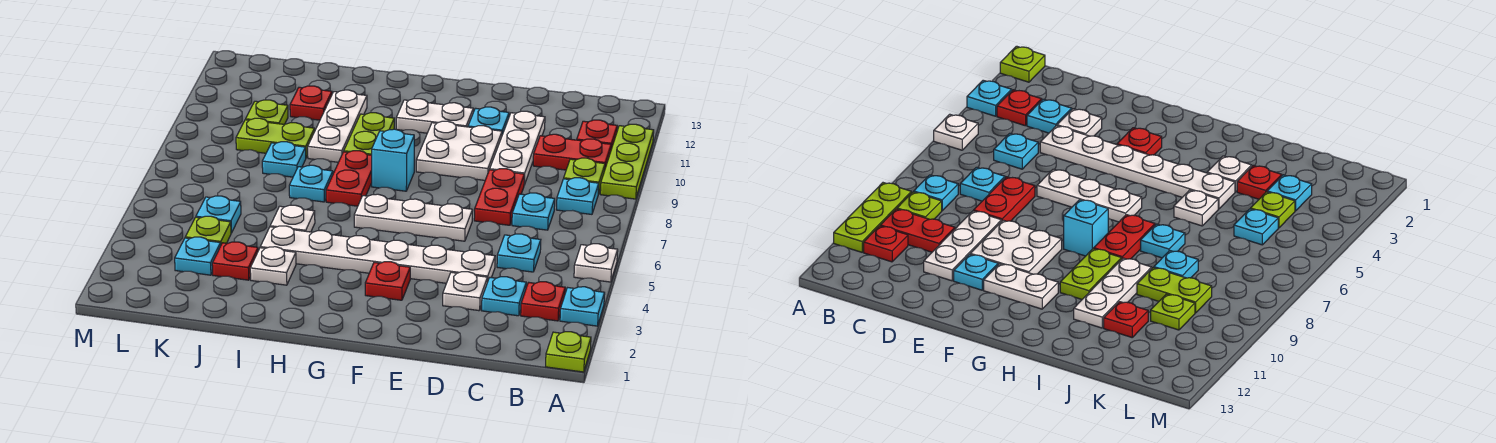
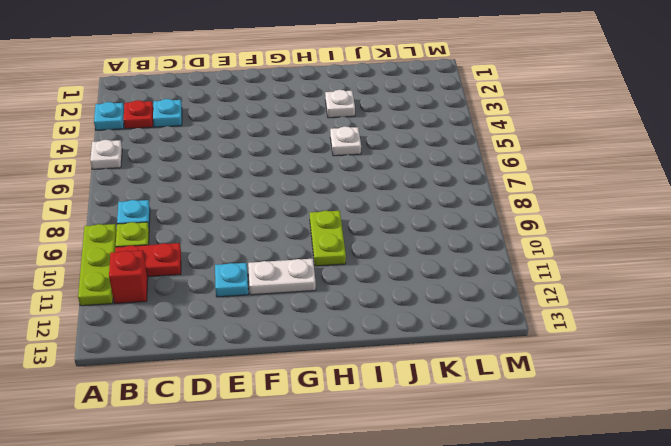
red brick B11 level 1 -> red plate B11 level 1
none -> lime plate A1 level 1
none -> cyan plate C5 level 1
none -> cyan plate C7 level 1
none -> white plate D3 level 1

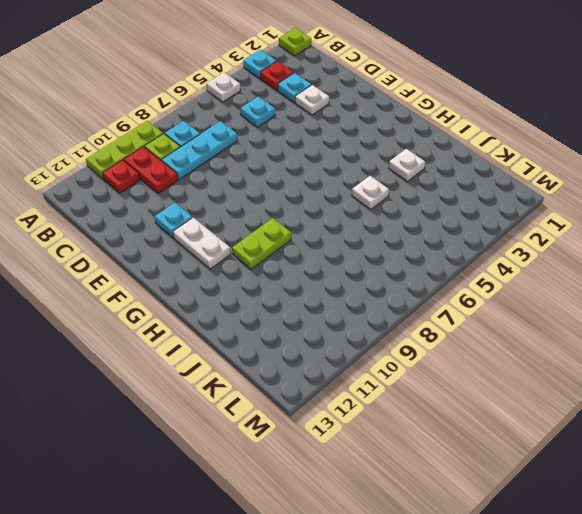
cyan plate C7:C9 level 1 -> cyan plate C7 level 1
none -> white plate D4:I4 level 1
none -> red plate D7:D8 level 1
none -> white plate D9:D11 level 1
none -> white plate E6:G6 level 1

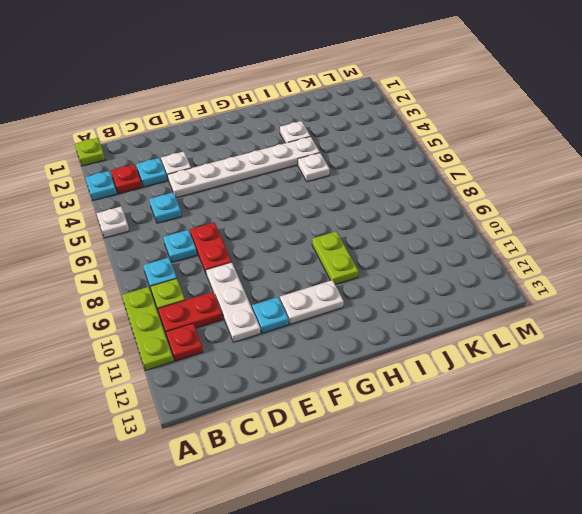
none -> white plate E6:G6 level 1
none -> white plate E9:F10 level 1
none -> red plate F3 level 1
none -> cyan brick G8 level 1

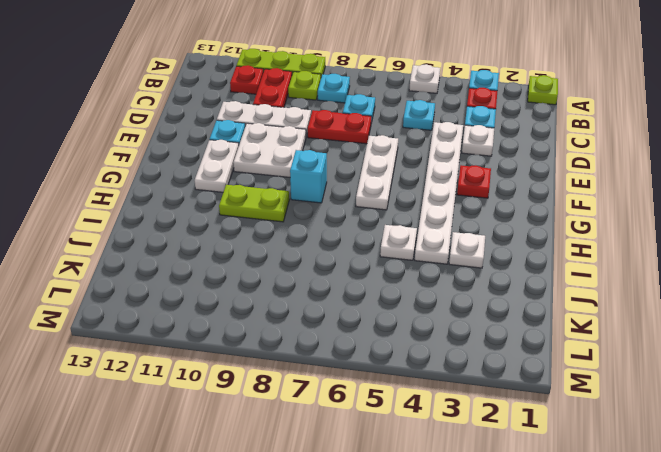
none -> red plate H7:H8 level 1
none -> cyan plate I7 level 1
none -> white plate I9:I11 level 1
none -> red plate J3 level 1

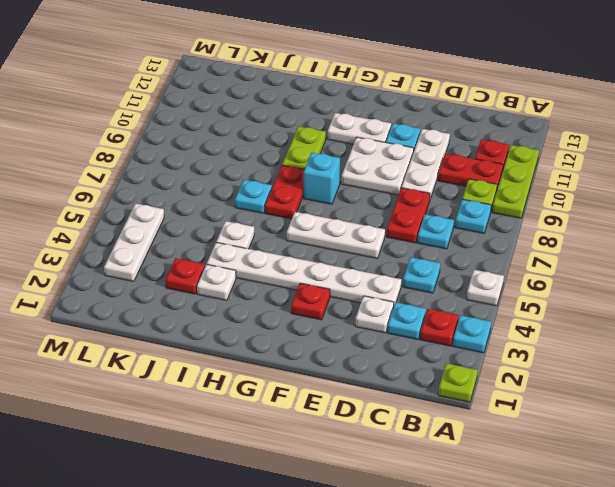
white plate L3:L5 level 1 -> white plate I9:I11 level 1
none -> cyan plate J8 level 1
none -> lime plate J9:K9 level 1
none -> red plate J11 level 1
none -> cyan plate K3 level 1

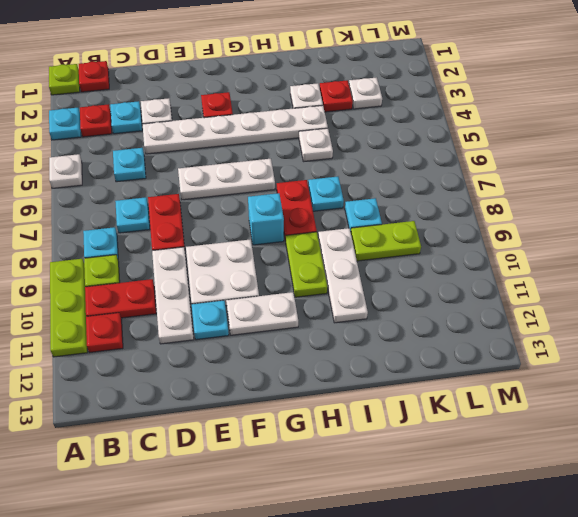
red plate B1 level 1 -> red plate J11 level 1
white plate K3 level 1 -> cyan plate K3 level 1
none -> lime plate K4 level 1
none -> cyan plate K5 level 1
none -> lime plate K10 level 1

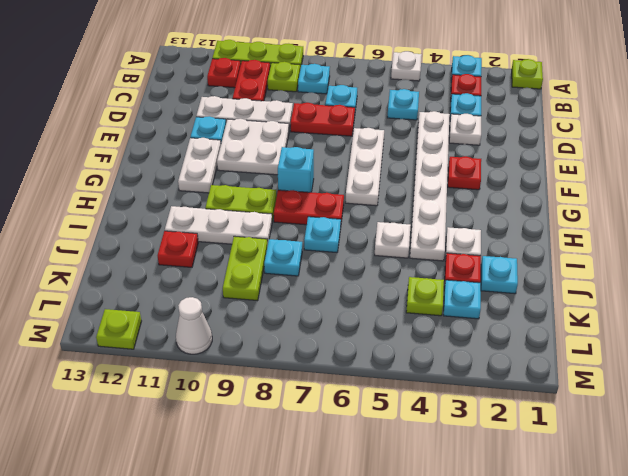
cyan plate J2 level 1 -> cyan plate K5 level 1
white cone M10 level 1 -> none
lime plate M12 level 1 -> lime plate K10 level 1

